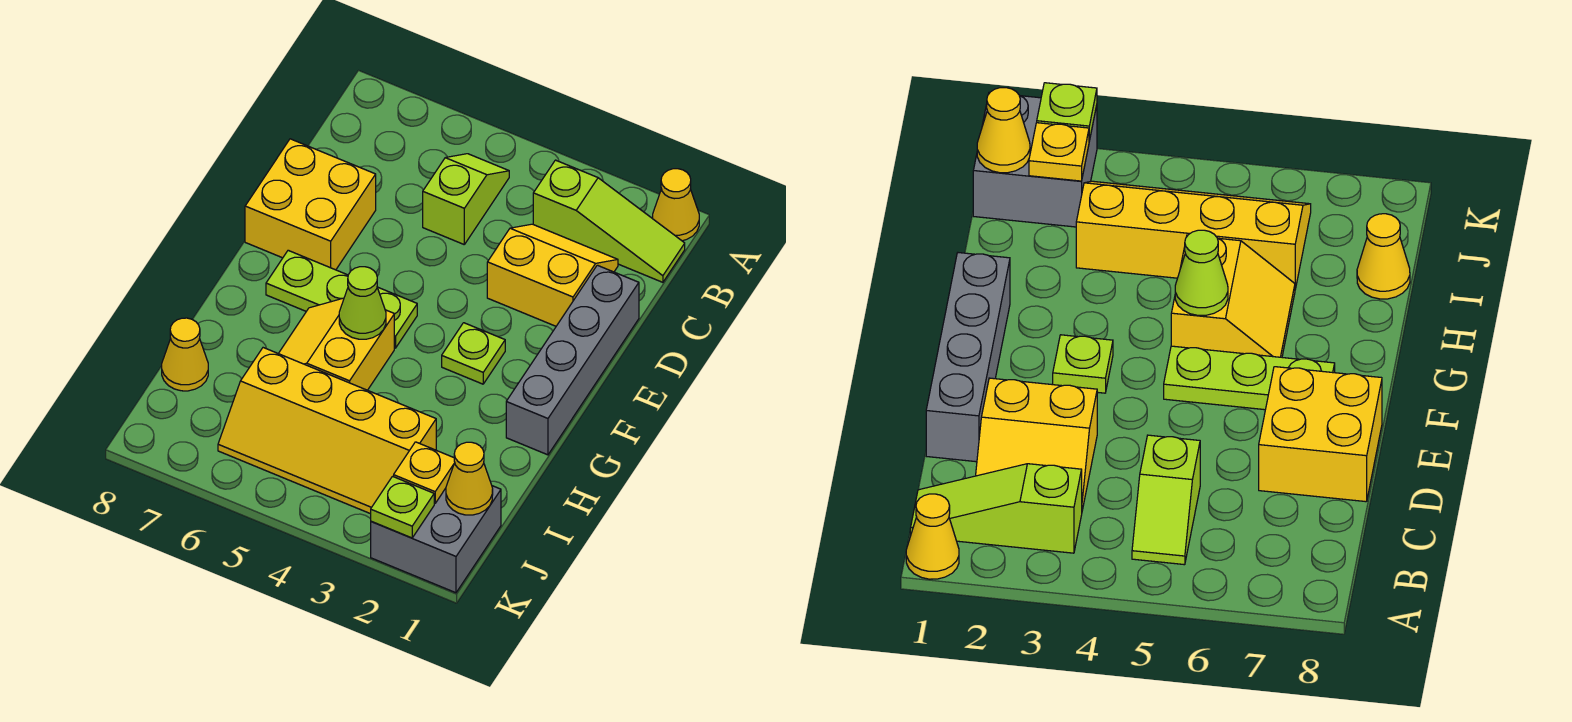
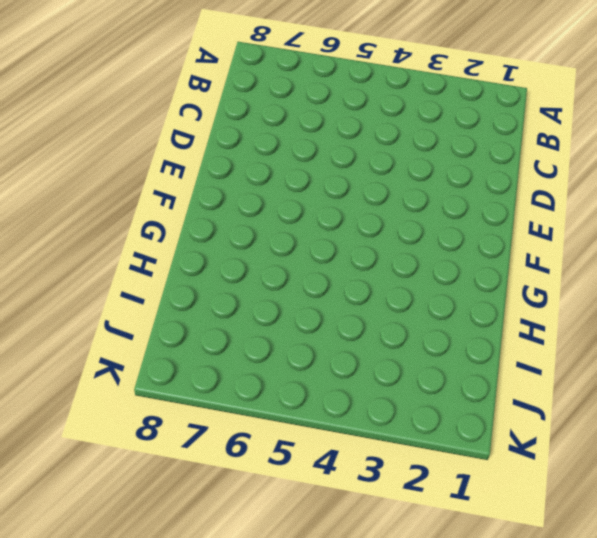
none -> yellow cone A1 level 1
none -> lime slope B1:B3 level 1 top 3
none -> lime slope B5:C5 level 1 top C

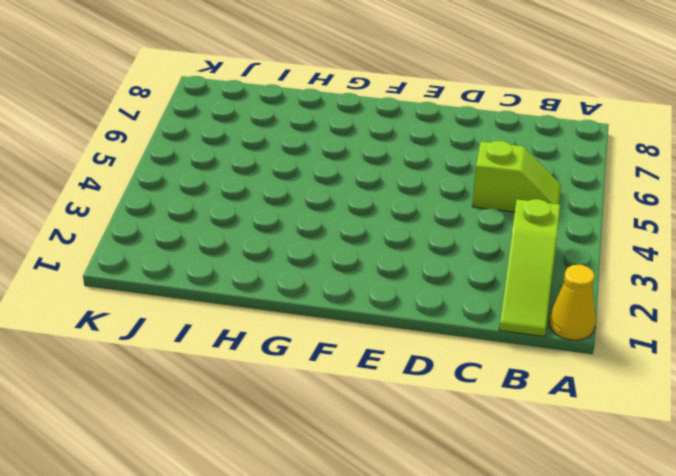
none -> yellow slope C2:D3 level 1 top D
none -> grey brick D1:G1 level 1
none -> yellow brick D7:E8 level 1

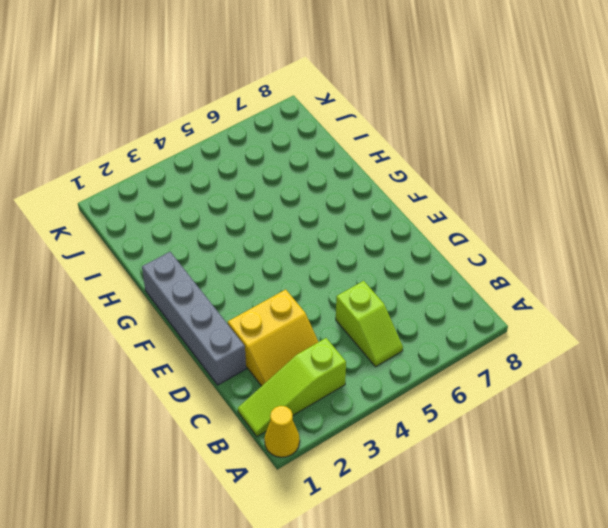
none -> yellow brick D7:E8 level 1
none -> lime plate F3 level 1
none -> lime plate F5:F7 level 1

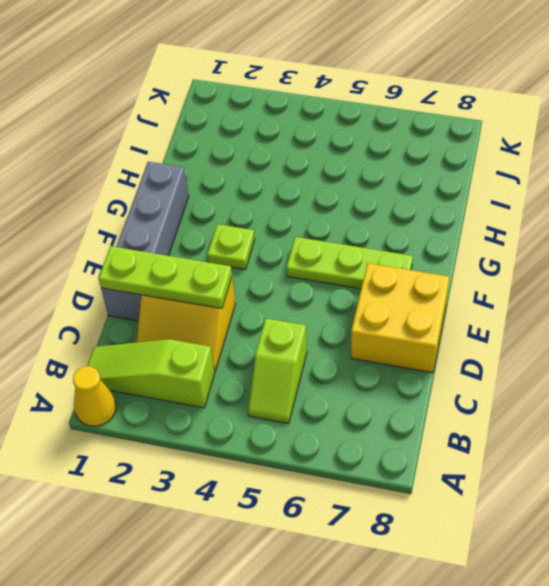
lime plate D1:D3 level 2 -> none
none -> yellow slope G5:H6 level 1 top 5
none -> yellow slope I3:J6 level 1 top I
none -> yellow cone I8 level 1

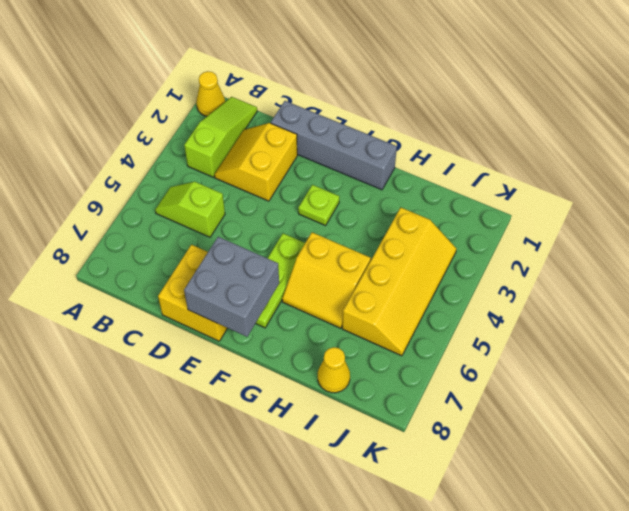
grey brick E7:F8 level 2 -> grey brick J1:K2 level 1
none -> lime cone G5 level 2
none -> yellow cone J1 level 2
none -> yellow plate J2 level 2

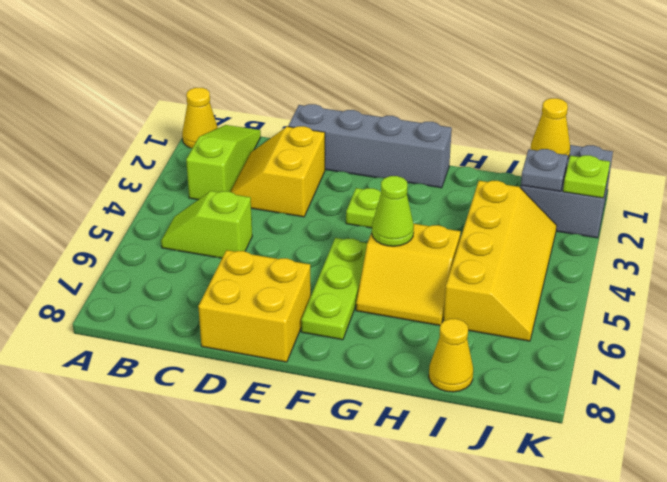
grey plate J2 level 2 -> yellow plate J2 level 2

